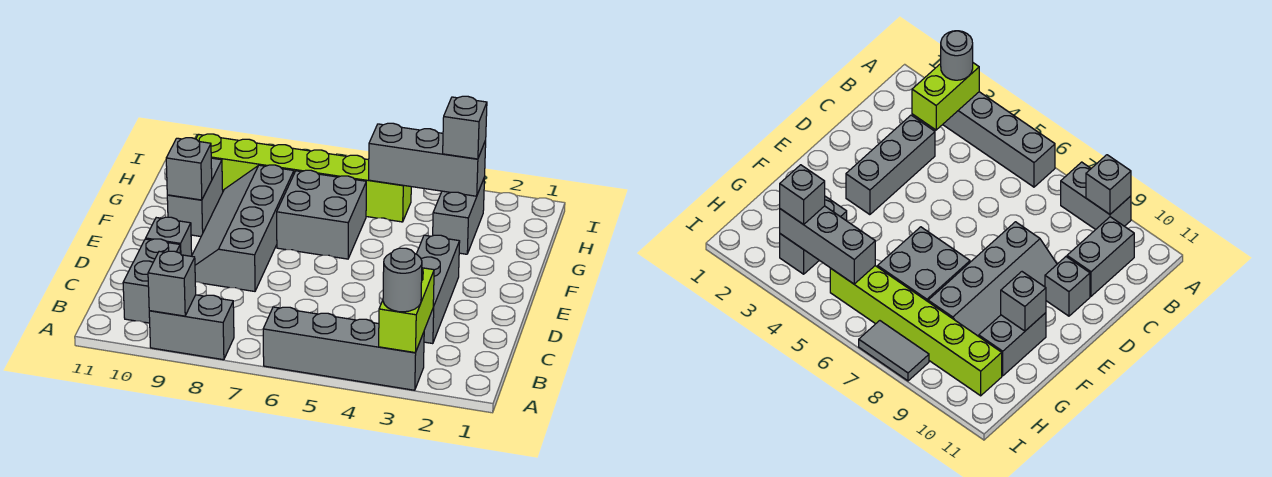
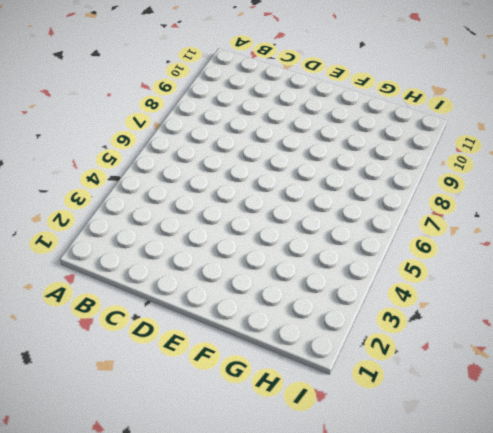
none -> grey brick A3:A6 level 1
none -> grey brick A8:A9 level 1
none -> grey brick B10:C10 level 1

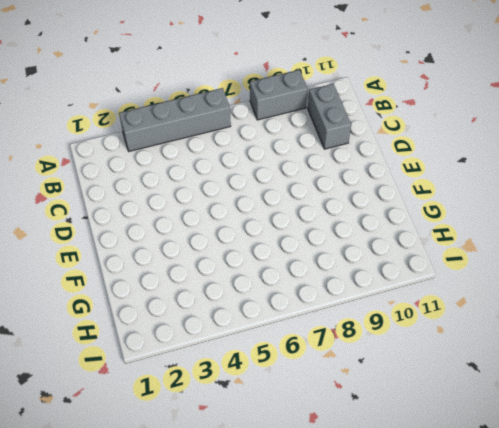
none -> grey brick C3:E3 level 1
none -> grey slope D8:G9 level 1 top 8
none -> grey brick D10 level 1

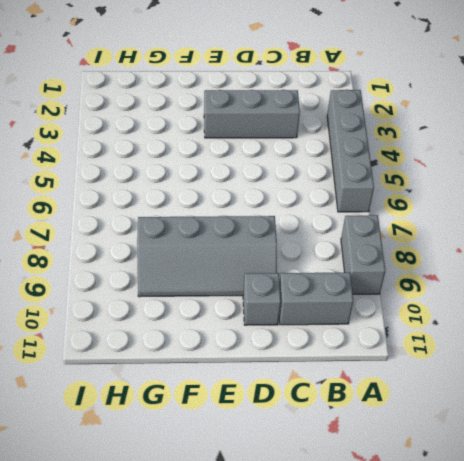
none -> grey brick F6:G7 level 1
none -> grey brick F10:G10 level 1
none -> grey brick G3:H3 level 1

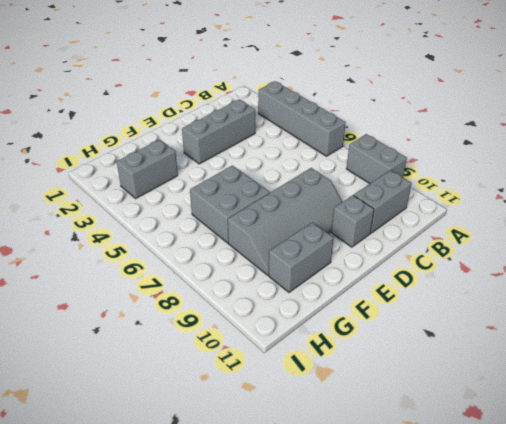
none -> lime brick H5:H10 level 1
none -> grey tile I7:I8 level 1
none -> lime brick A3:B3 level 2

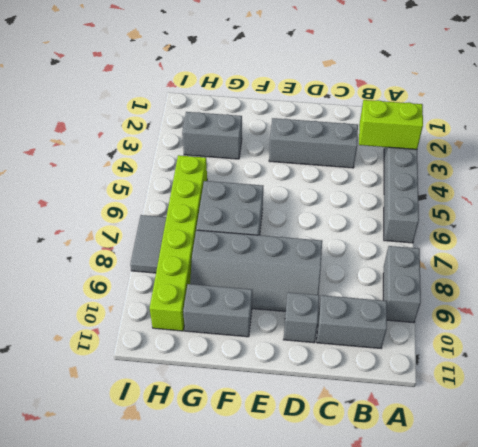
none -> grey brick A9 level 2
none -> grey brick F10 level 2
none -> grey brick H3:H5 level 2

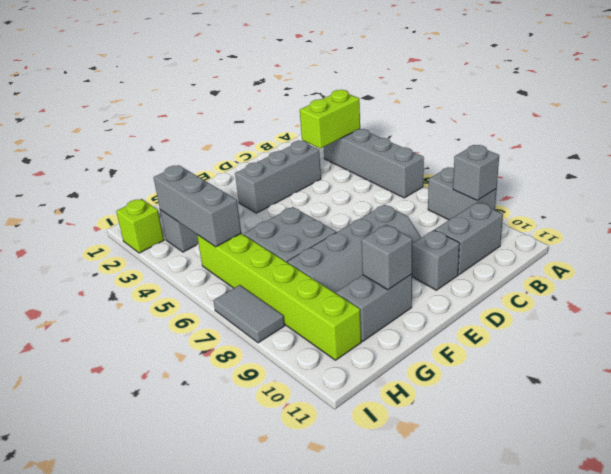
lime brick I2 level 1 -> none
none -> grey round brick A3 level 3
none -> grey brick H3 level 3

